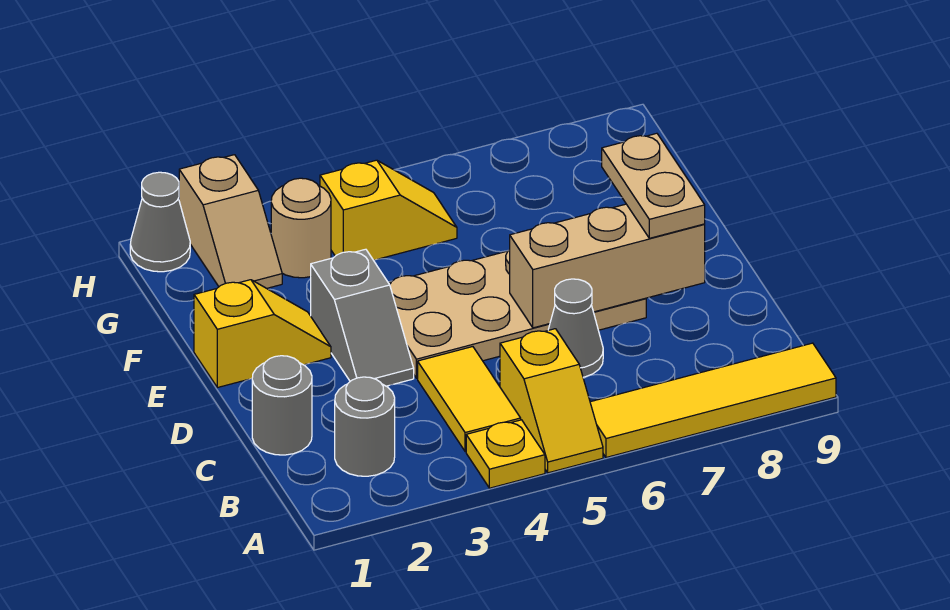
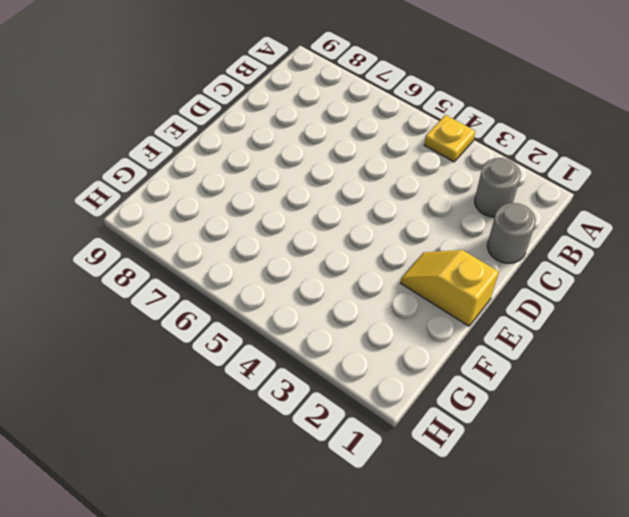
none -> yellow slope A5:B5 level 1 top B
none -> yellow tile A6:A9 level 1
none -> yellow tile B4:C4 level 1

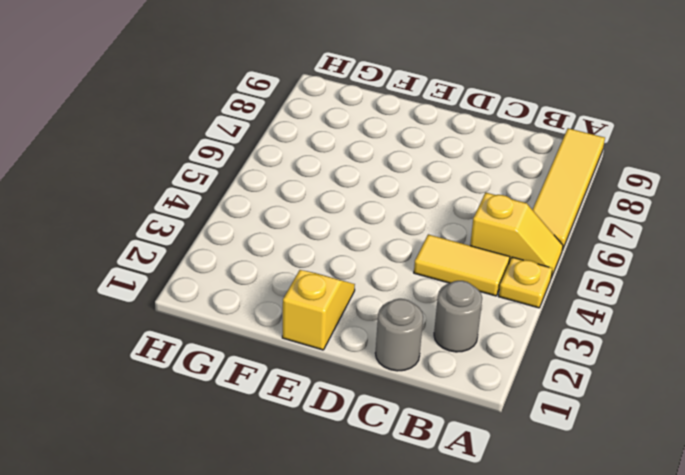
none -> grey cone C6 level 1
none -> grey slope D3:E3 level 1 top E
none -> tan plate D4:E7 level 1

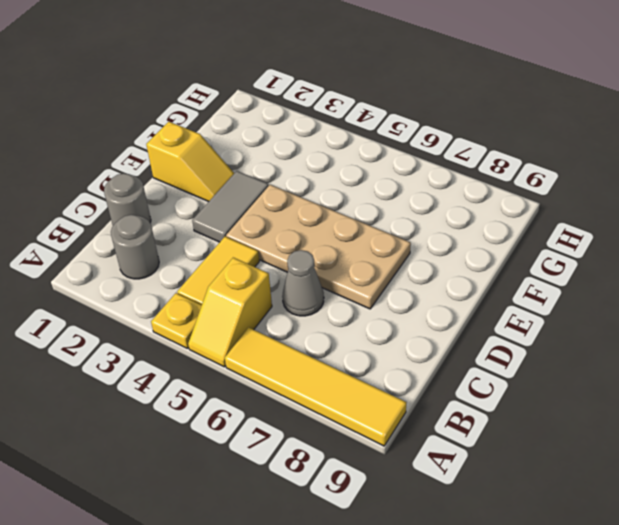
grey tile D3:E3 level 1 -> grey slope D3:E3 level 1 top E
none -> tan slope G2:H2 level 1 top H
none -> tan round brick G3 level 1
none -> yellow slope G4:G5 level 1 top 4

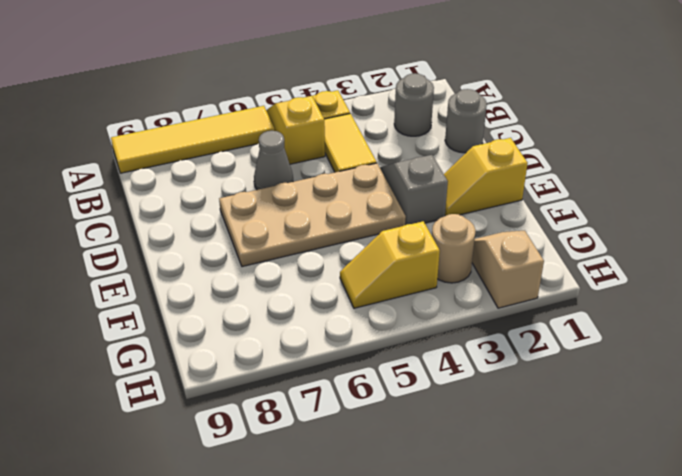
none -> grey cone H1 level 1
none -> tan brick D6:D8 level 2
none -> tan plate D8:E8 level 3

